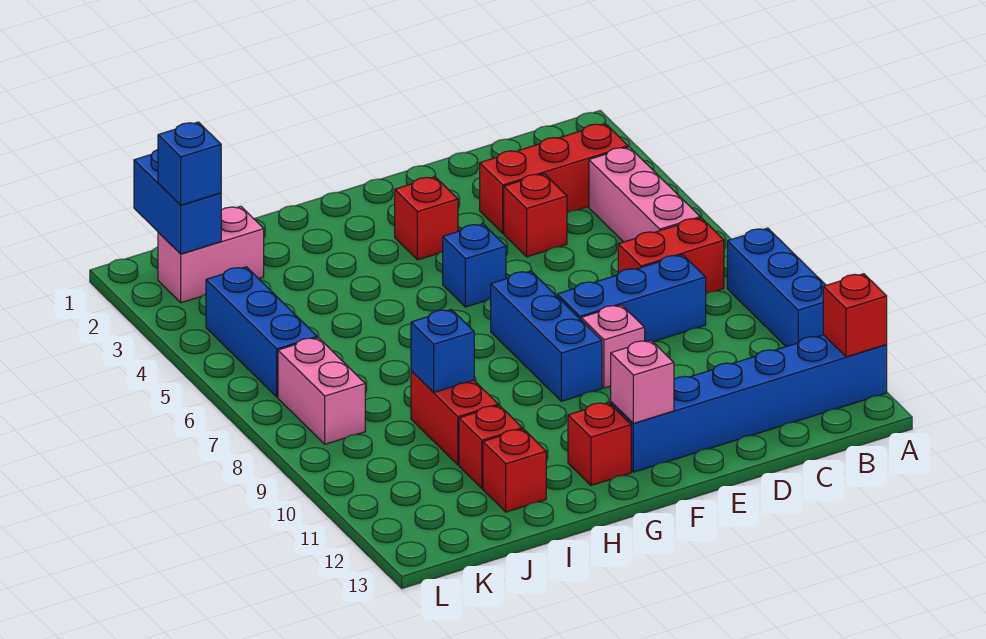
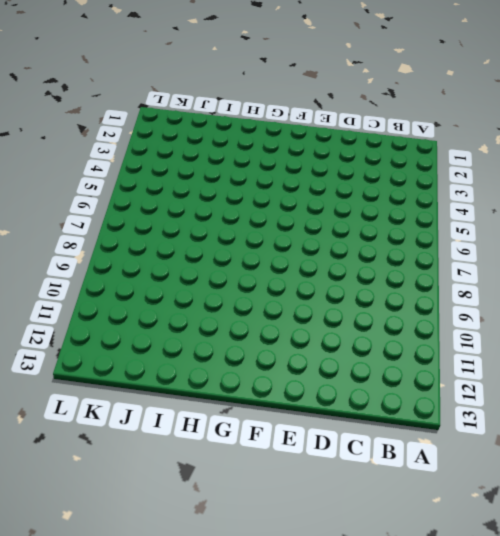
none -> blue brick A8:A10 level 1
none -> blue brick A12:F12 level 1
none -> red brick B3:D3 level 1

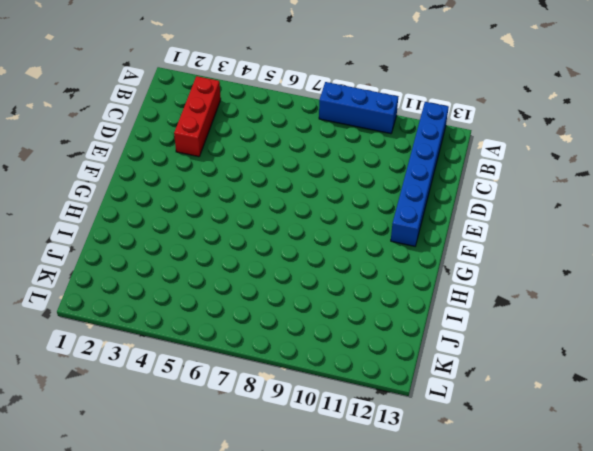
none -> pink brick B4:B6 level 1
none -> red brick B7:C7 level 1
none -> blue brick C8:E8 level 1

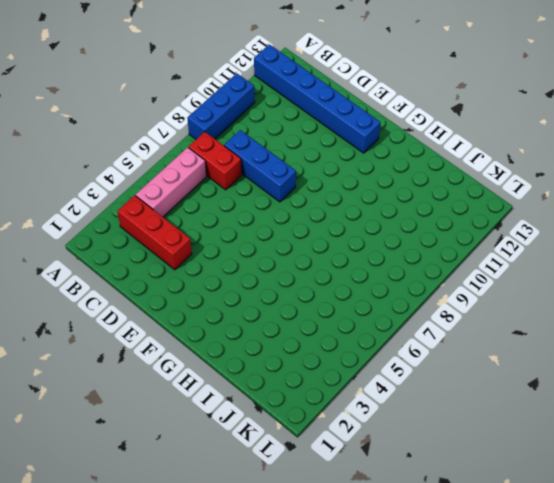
none -> red brick D4 level 1
none -> pink brick E9 level 1
none -> red brick F3 level 1

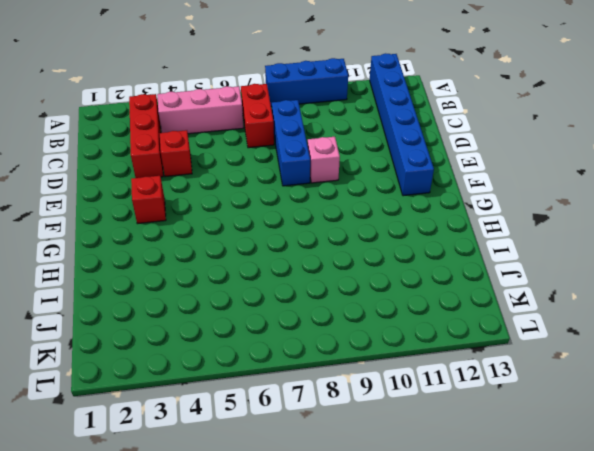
none -> blue brick F5 level 1
none -> blue brick F7:F9 level 1
none -> red brick G12 level 1

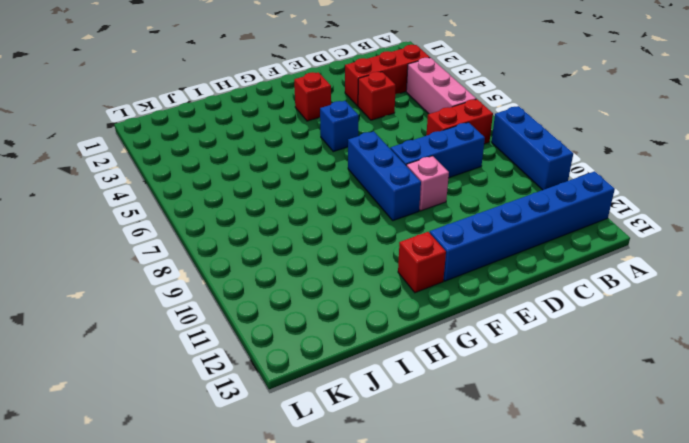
none -> red brick I9:I10 level 1
none -> red brick I11 level 1
none -> red brick I12 level 1

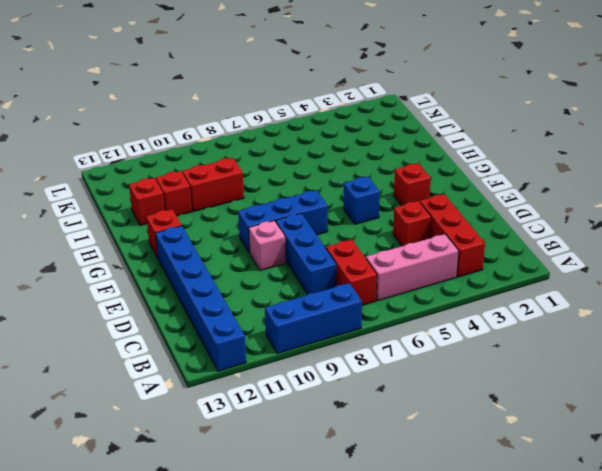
none -> pink brick J2:K2 level 1
none -> blue brick K4:K6 level 1
none -> pink brick K7:K8 level 1

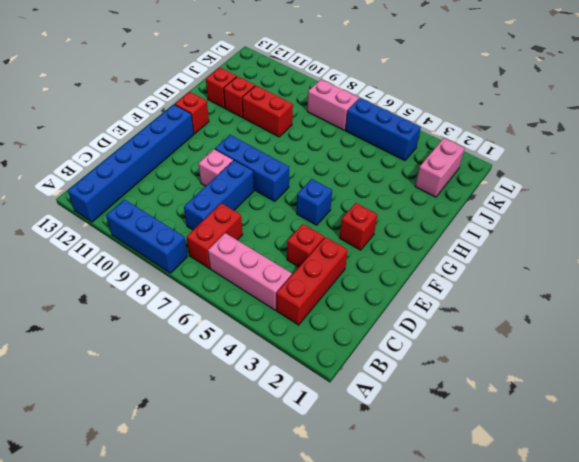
none -> red brick A12 level 2
none -> pink brick F12 level 2
none -> blue brick I9 level 2

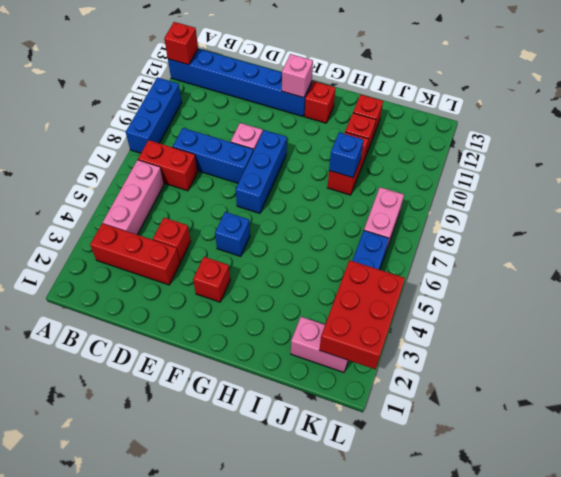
red brick K2:L4 level 2 -> blue brick K1:K2 level 2
none -> blue brick K2 level 3

